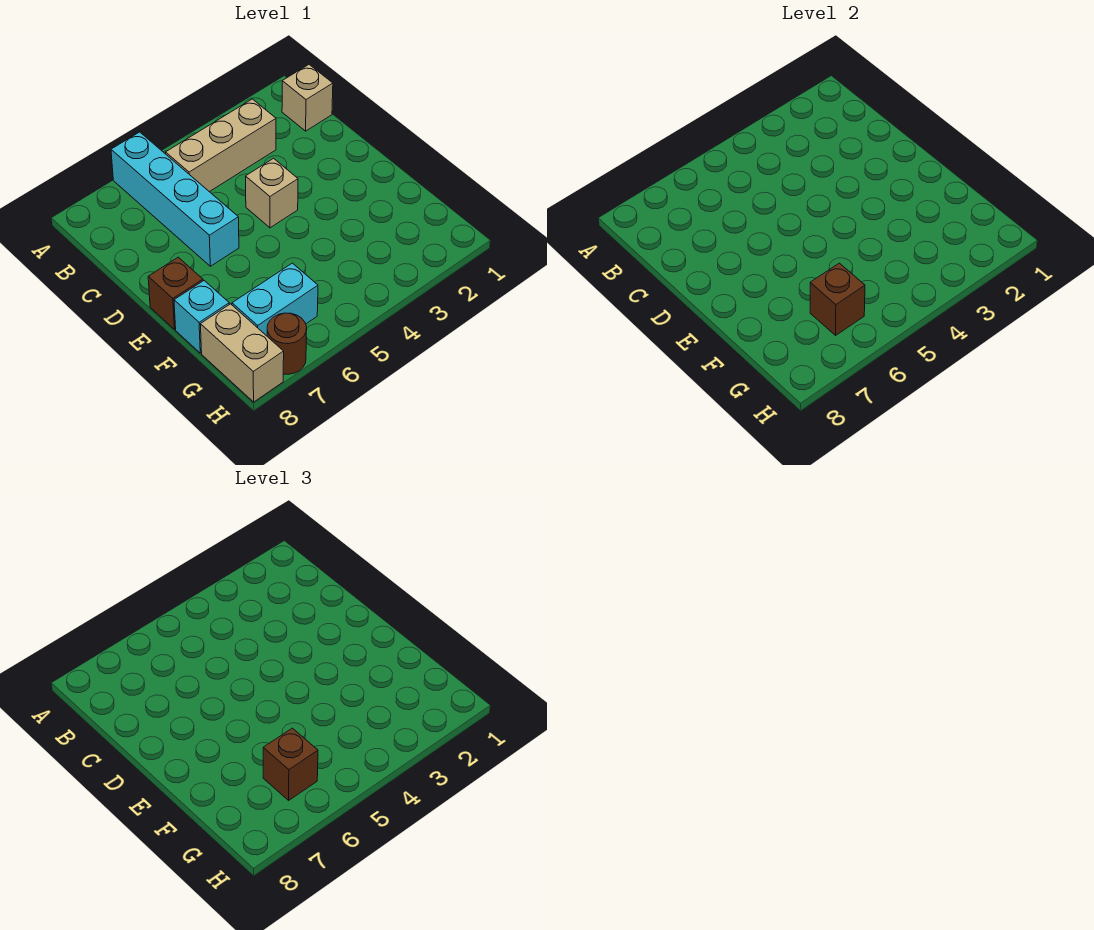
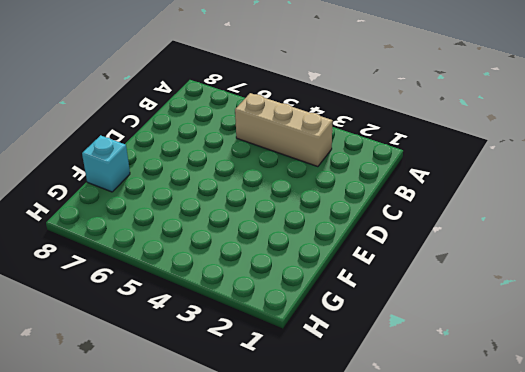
none -> cyan brick A6:D6 level 1
none -> tan brick B1 level 1

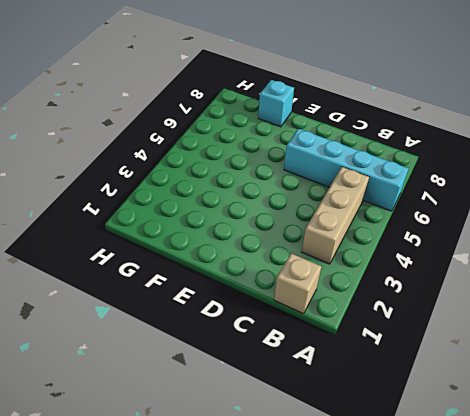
none -> tan brick D4 level 1
none -> brown brick E8 level 1

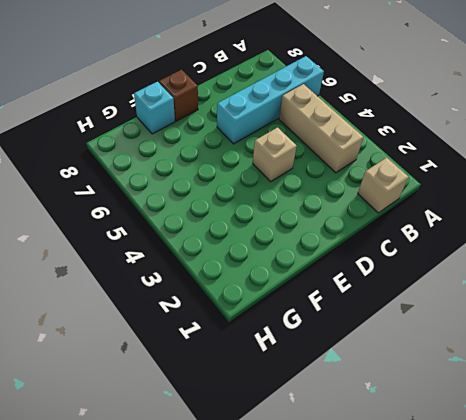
none -> cyan brick G6:G7 level 1
none -> tan brick G8:H8 level 1

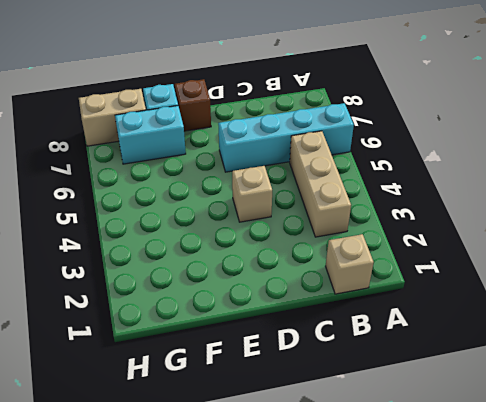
cyan brick F7:G7 level 1 -> cyan brick G6:G7 level 1
none -> brown round brick H7 level 1
none -> brown brick G6 level 2

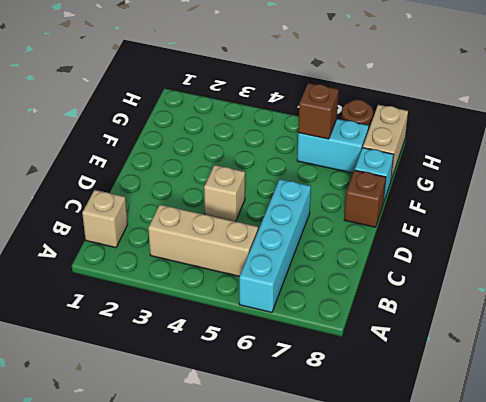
none -> brown brick G6 level 3

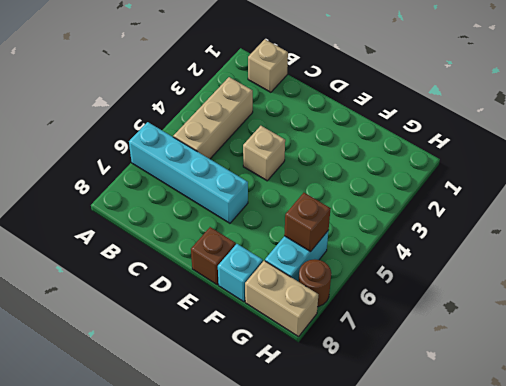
none -> brown brick G6 level 3

